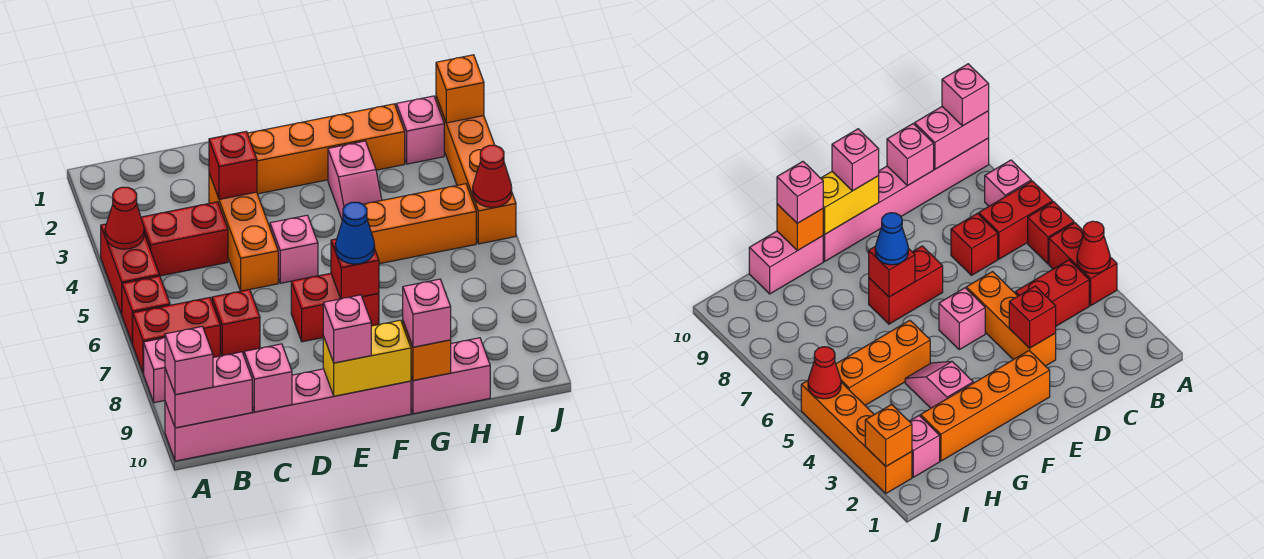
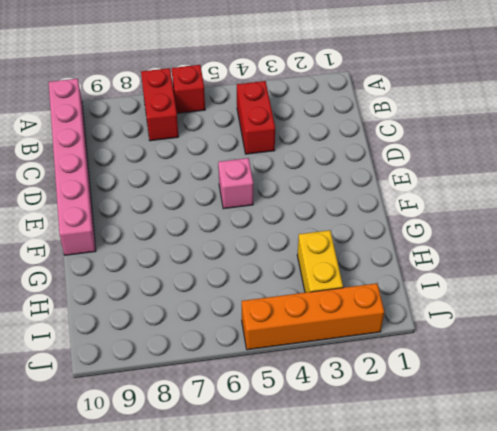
yellow brick H3:I3 level 1 -> yellow brick E10:F10 level 2
none -> red brick A4:A5 level 1
none -> pink brick A8 level 1
none -> red brick C7 level 1

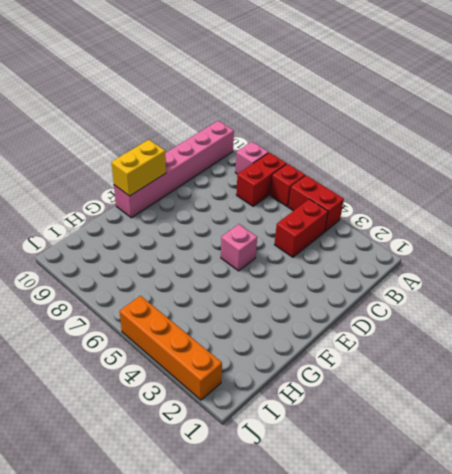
none -> red brick C7 level 1
none -> orange brick D3:D5 level 1
none -> orange brick E2:H2 level 1

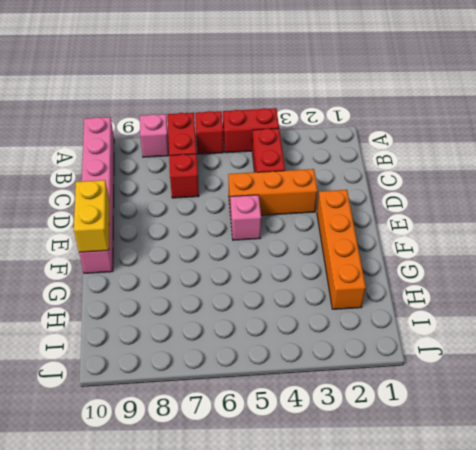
none -> red brick E7:F7 level 1
none -> pink slope G3:G4 level 1 top 3
none -> orange brick G5:I5 level 1

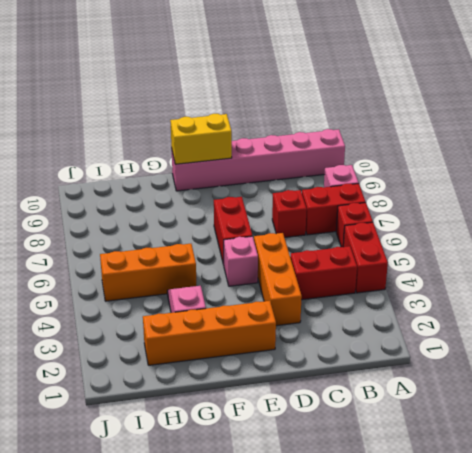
red brick E6:E7 level 1 -> red brick E7:F7 level 1
none -> pink brick G10:H10 level 1
none -> pink brick I2 level 1
none -> orange brick J2:J5 level 1

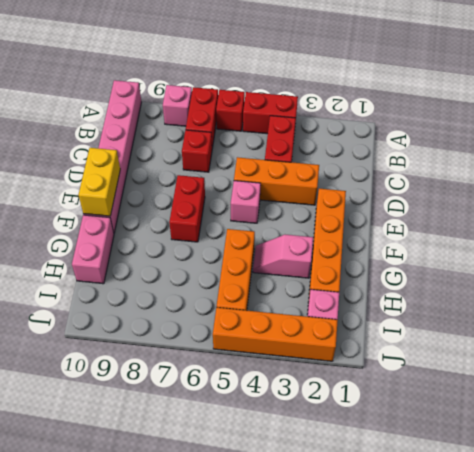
none -> red cone A4 level 2
none -> pink brick A10:B10 level 2
none -> pink brick C10 level 2

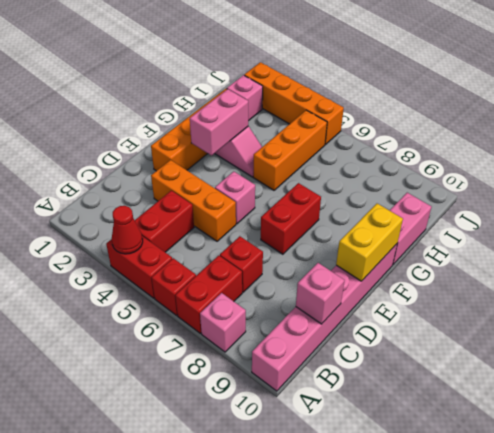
pink brick F3:G3 level 2 -> pink brick A10:B10 level 2
none -> red brick D3 level 2
none -> red brick F7 level 2
none -> orange brick G10 level 2

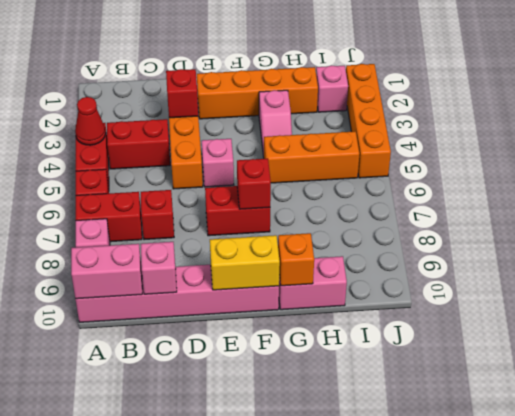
none -> orange brick J2 level 2
none -> red cone J5 level 2
none -> pink brick A10 level 3

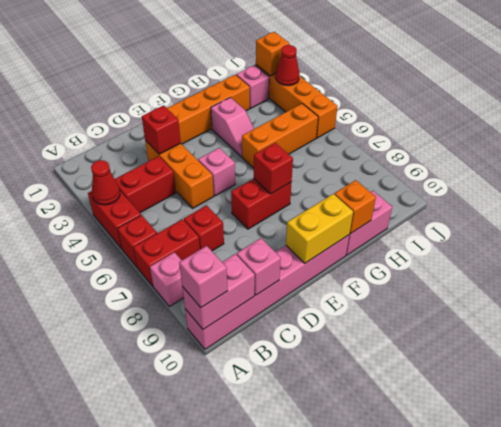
red cone J3 level 2 -> red cone J5 level 2
none -> pink brick E10 level 3
none -> blue cone F7 level 3
none -> pink brick G10 level 3

